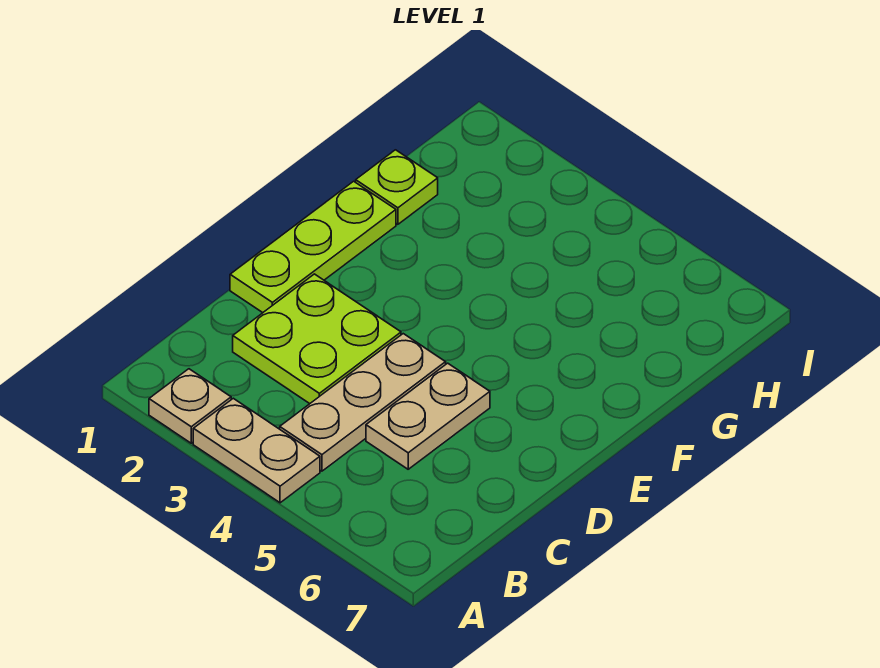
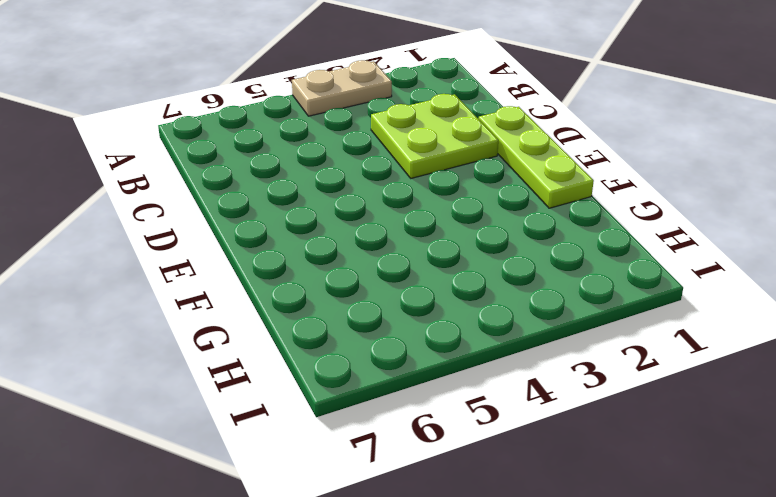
none -> tan plate A2 level 1
none -> tan plate B4:D4 level 1

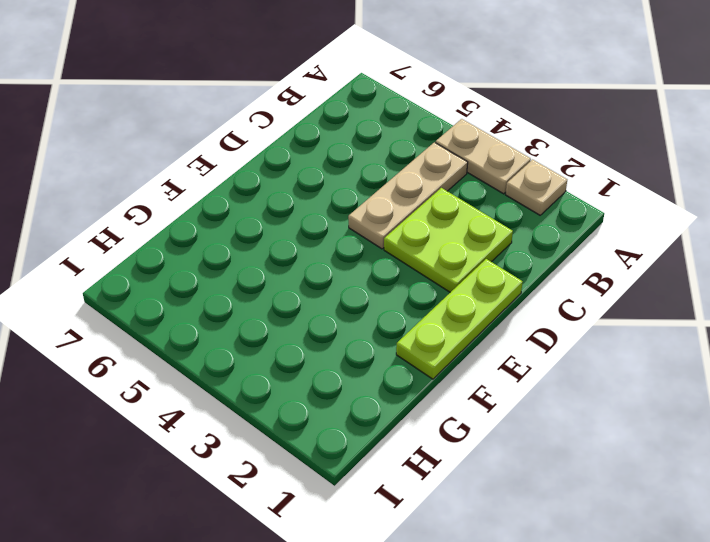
none -> tan plate C5:D5 level 1
none -> lime plate G1 level 1

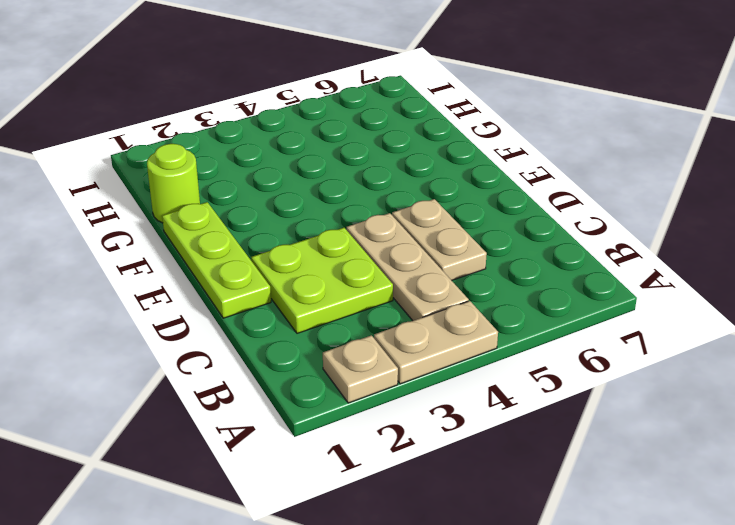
lime round brick G1 level 1 -> lime plate G1 level 1

